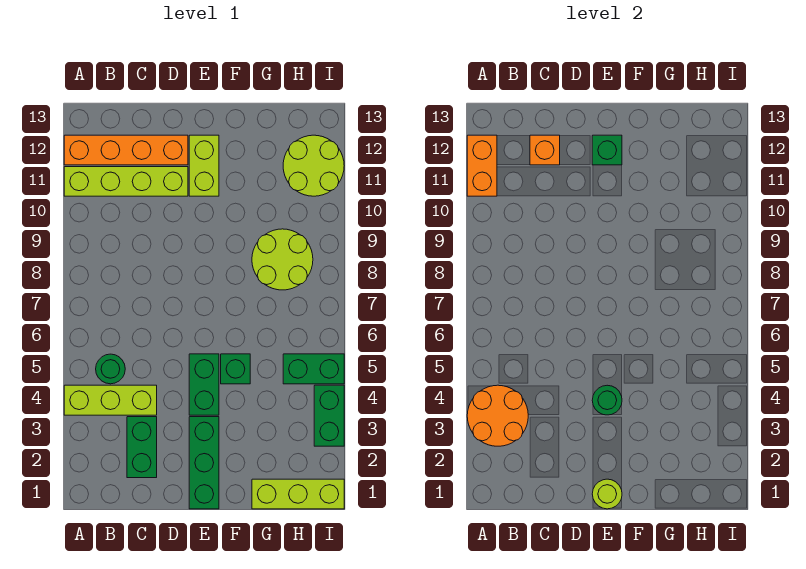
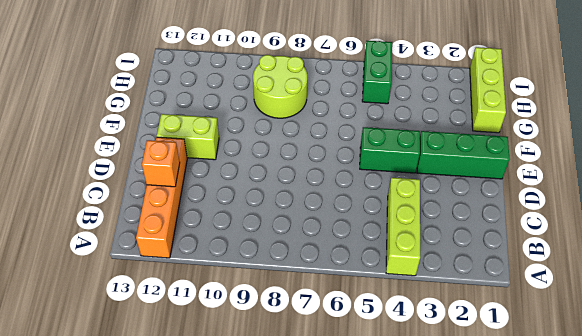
none -> lime brick A11:D11 level 1
none -> green round brick B5 level 1
none -> green brick C2:C3 level 1

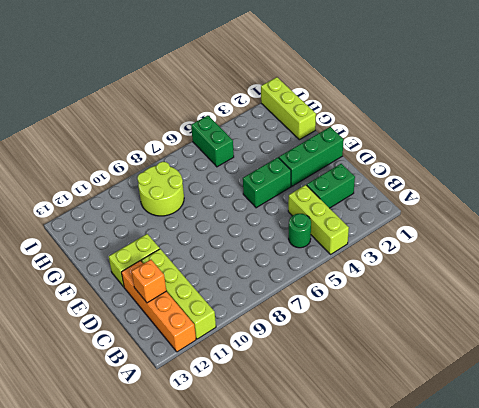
none -> green brick F5 level 1
none -> lime round brick H11:I12 level 1
none -> green brick I3:I4 level 1

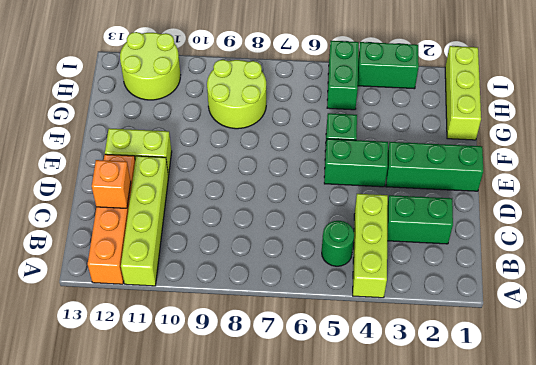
none -> orange round brick A3:B4 level 2
none -> orange brick A11:A12 level 2
none -> lime round brick E1 level 2

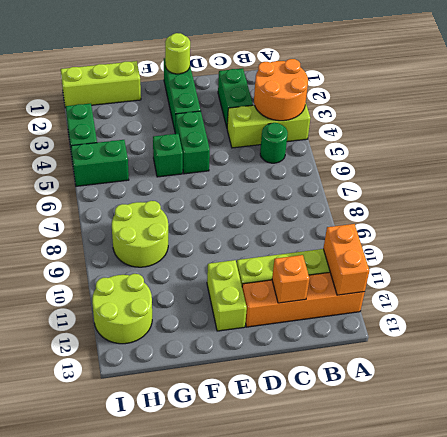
none -> green round brick E4 level 2
none -> green brick E12 level 2

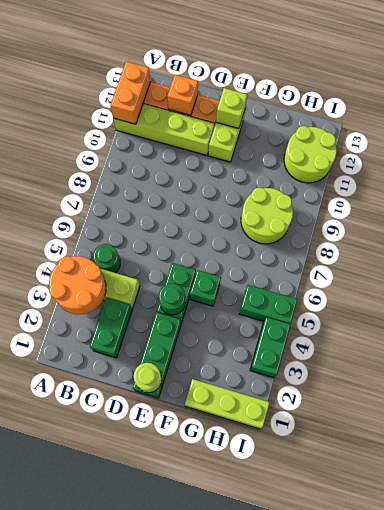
lime brick E12 level 2 -> green brick E12 level 2

